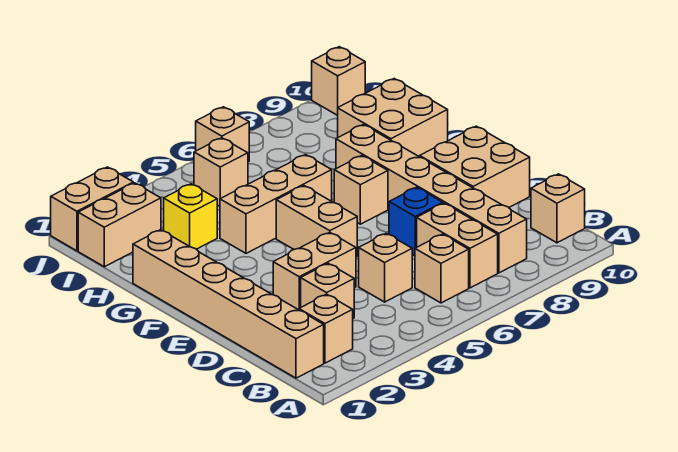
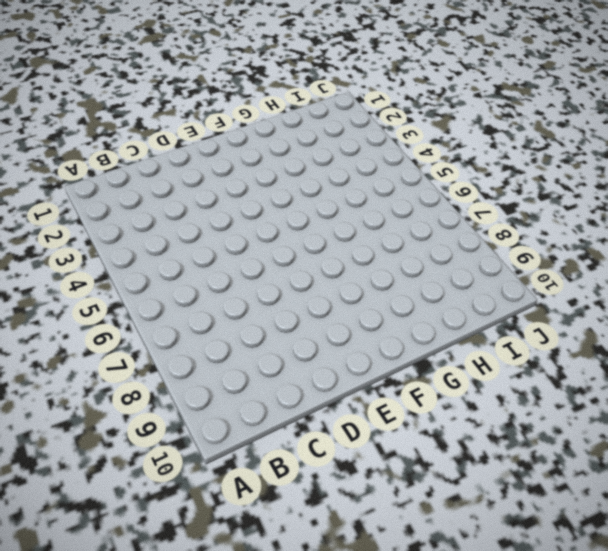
none -> tan brick B1:G1 level 1
none -> tan brick B2 level 1
none -> tan brick B6 level 1

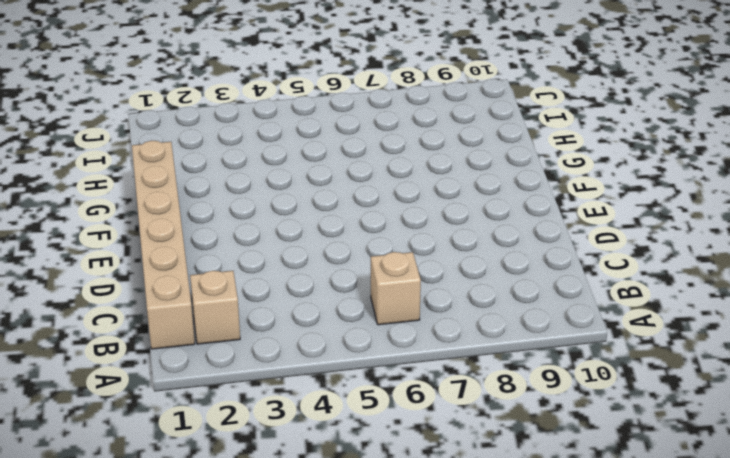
none -> tan brick B7:C7 level 1
none -> tan brick B8:G8 level 1
none -> tan brick B10 level 1

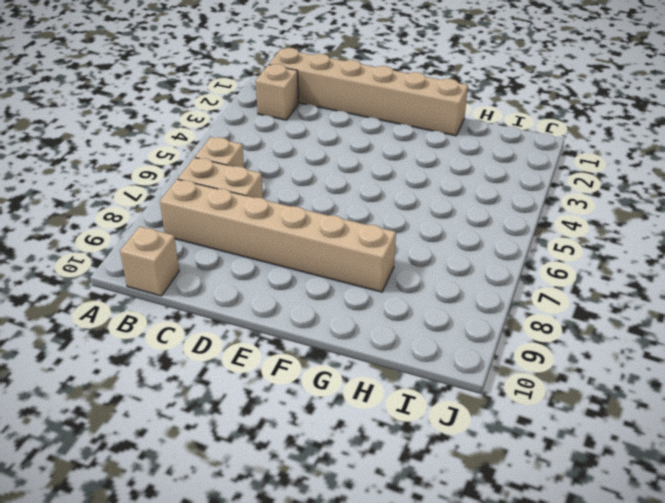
none -> tan brick C3 level 1
none -> tan brick C5 level 1
none -> tan brick D3:D4 level 1

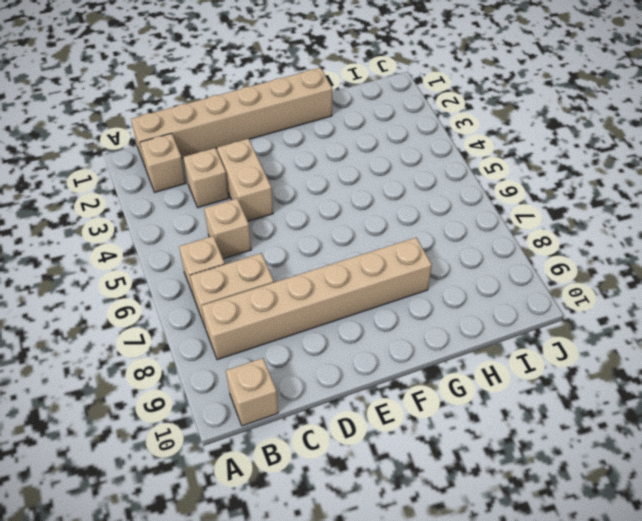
none -> blue brick D7 level 1
none -> tan brick D9:E10 level 1
none -> tan brick E5:F5 level 1

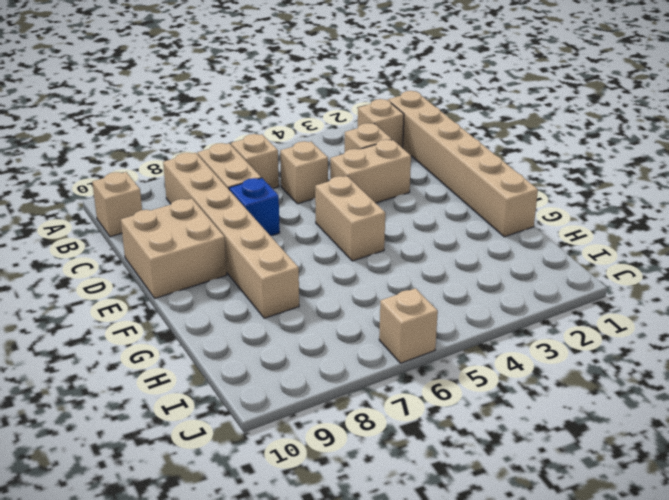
none -> tan brick F7 level 1
none -> tan brick G4:G6 level 1
none -> tan brick G9:H10 level 1

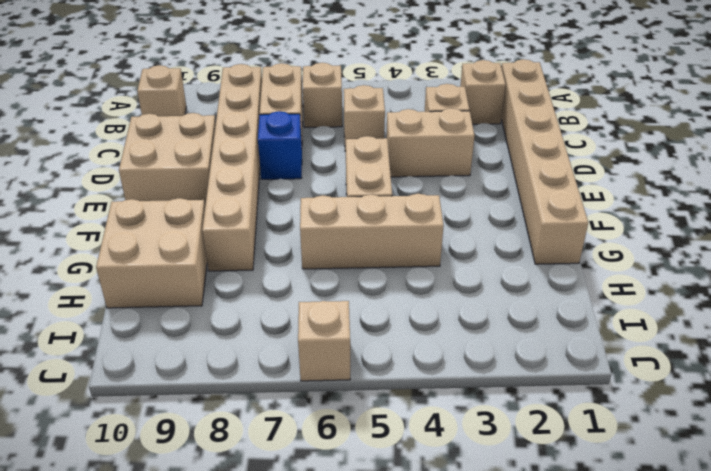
none -> tan brick F7 level 1
none -> yellow brick H3 level 1
none -> tan brick I1:I2 level 1

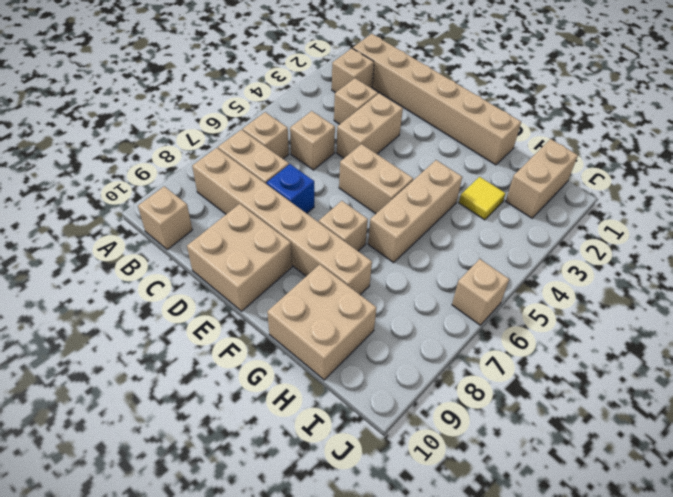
yellow tile H3 level 1 -> yellow brick H3 level 1
none -> tan brick I5 level 1
none -> tan brick J1:J2 level 1
none -> tan brick J10 level 1

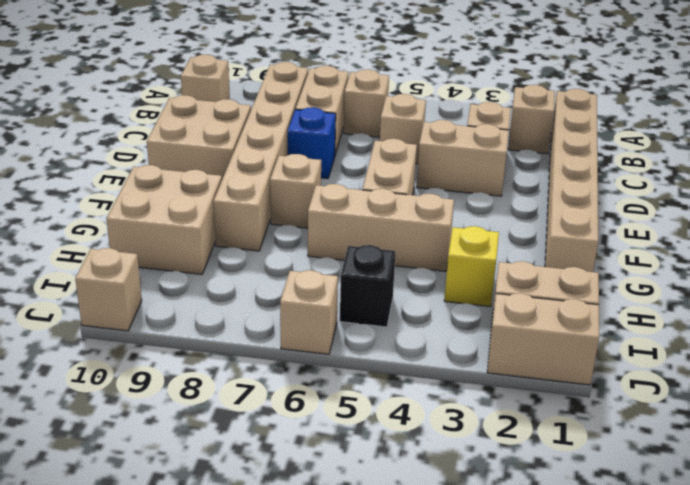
black brick I5 level 1 -> tan brick I5 level 1

